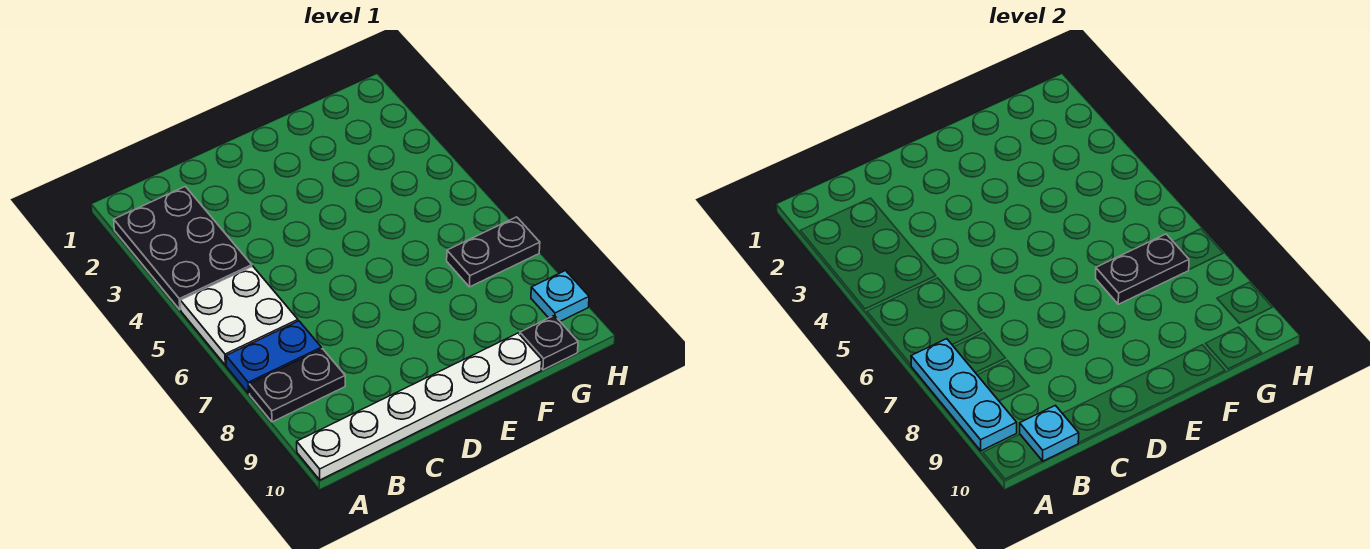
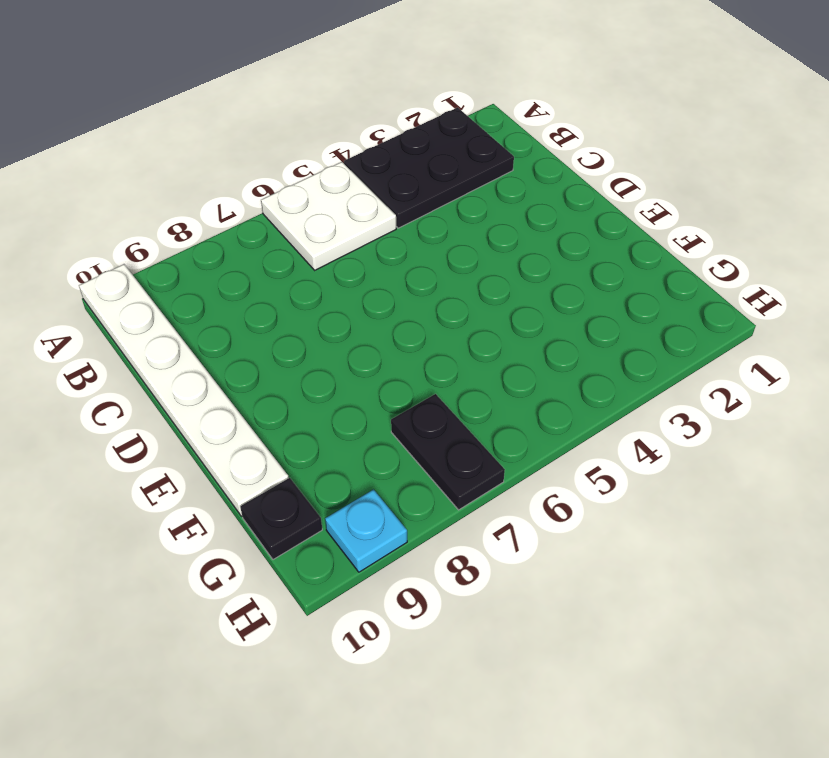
none -> blue plate A7:B7 level 1
none -> black plate A8:B8 level 1

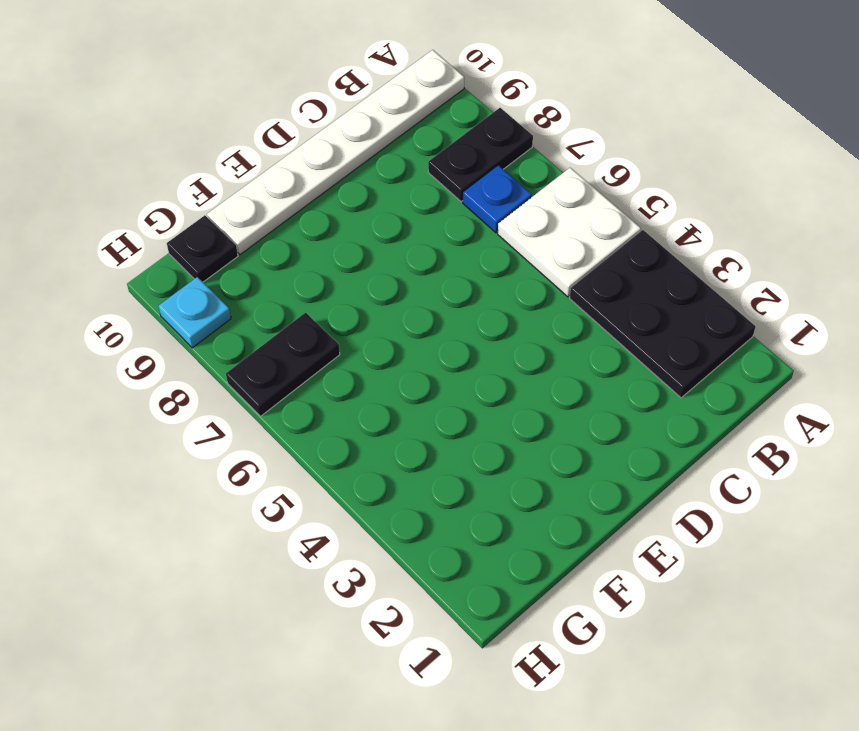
blue plate B7 level 1 -> blue plate A7:B7 level 1
none -> cyan plate A7:A9 level 2
none -> cyan plate B10 level 2

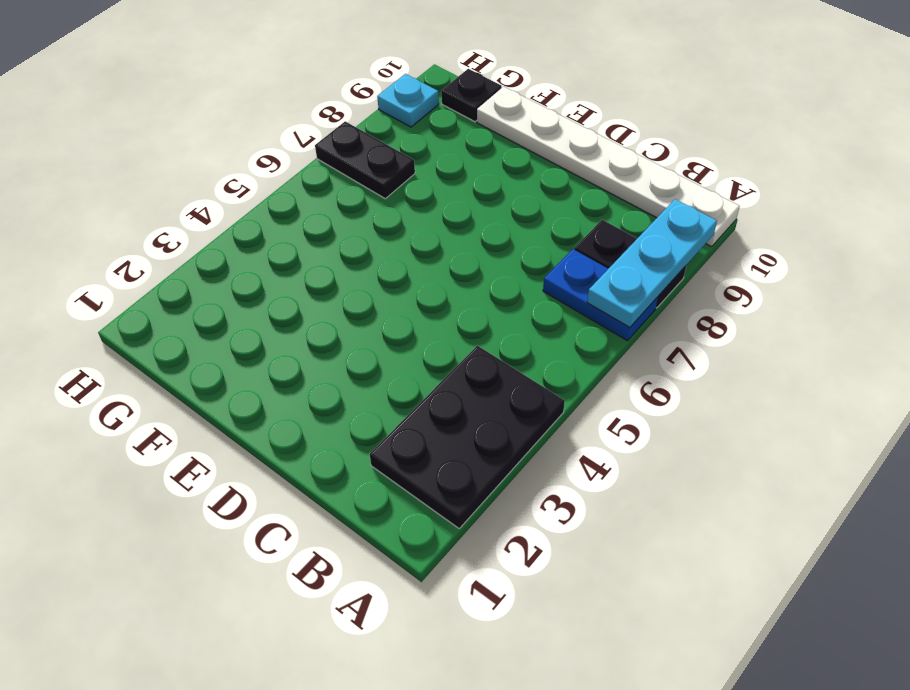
none -> white plate A5:B6 level 1
none -> cyan plate B10 level 2

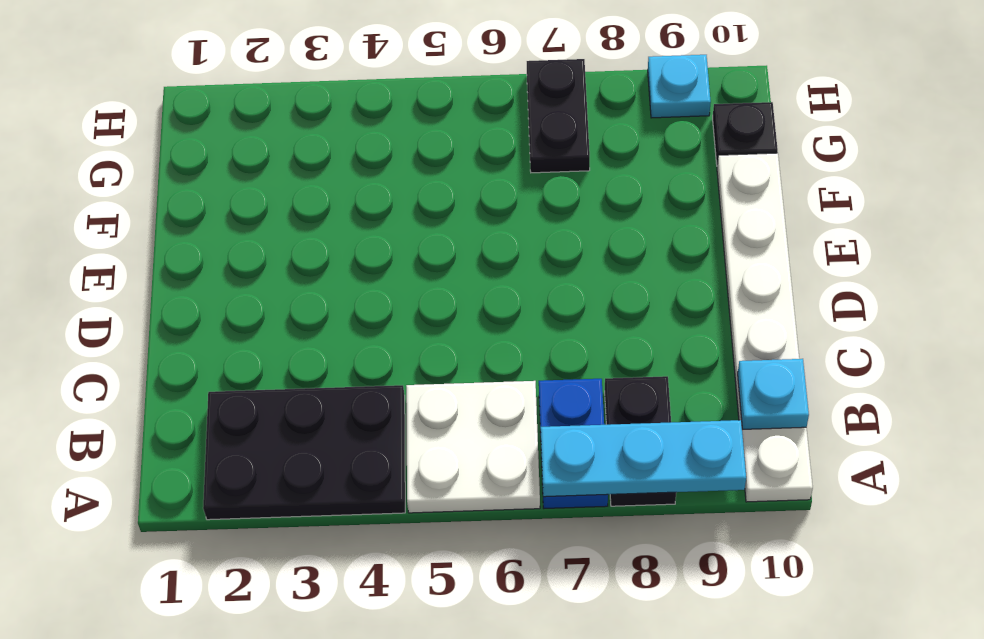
none -> black plate F7:G7 level 2

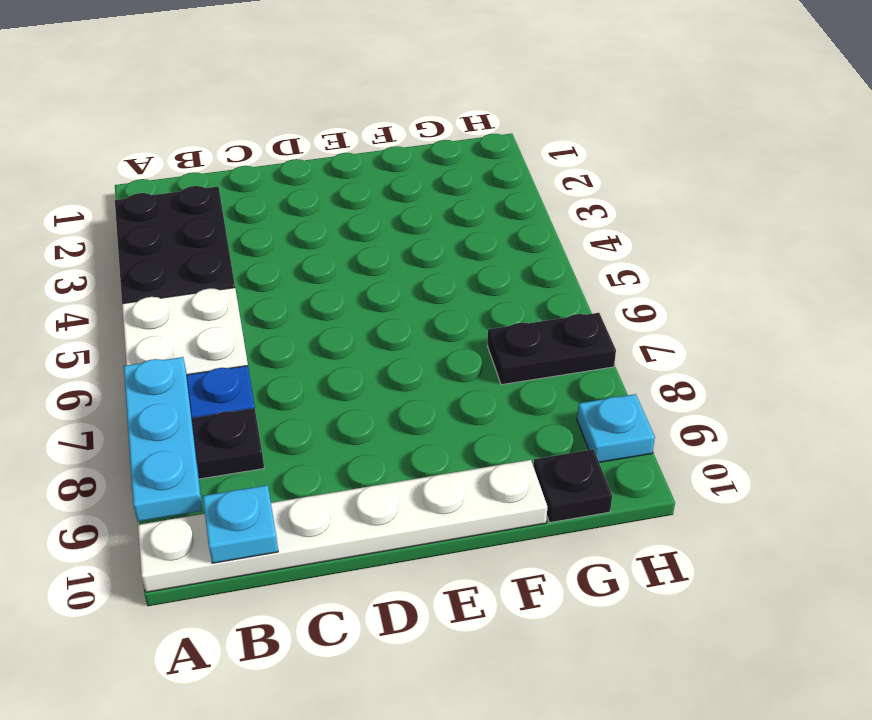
none -> black plate F7:G7 level 2

